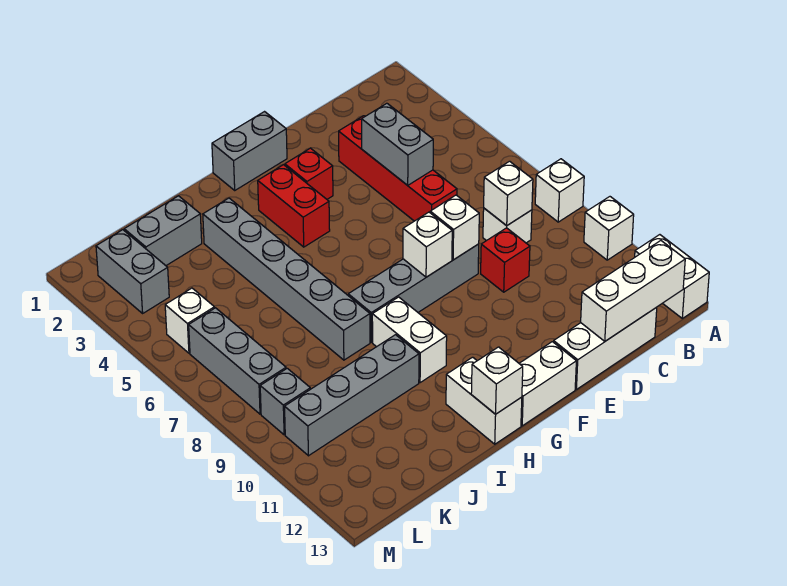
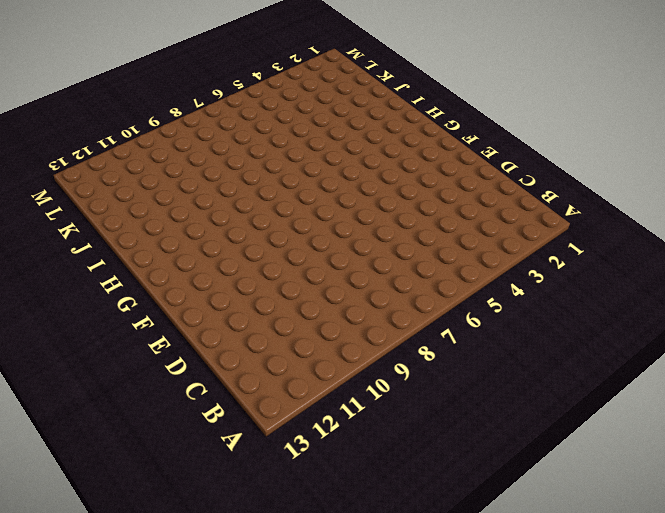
none -> white brick A8 level 1
none -> white brick A10 level 1
none -> white brick A12:A13 level 1

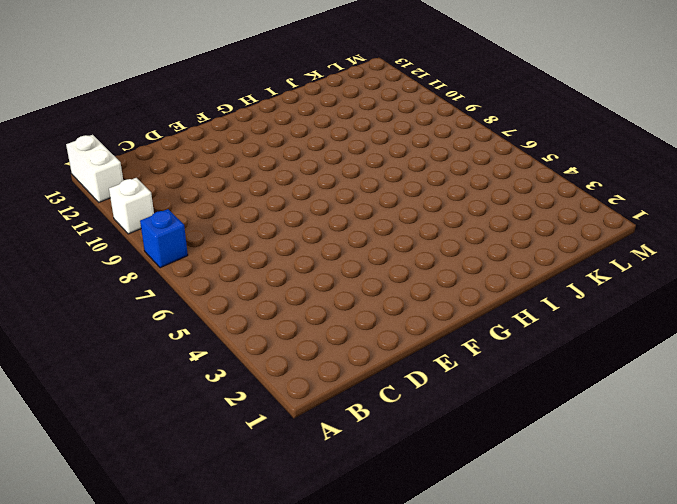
blue brick A8 level 1 -> white brick A8 level 1
none -> white brick C8 level 1
none -> white brick C13:E13 level 1
none -> red brick D3:D6 level 1

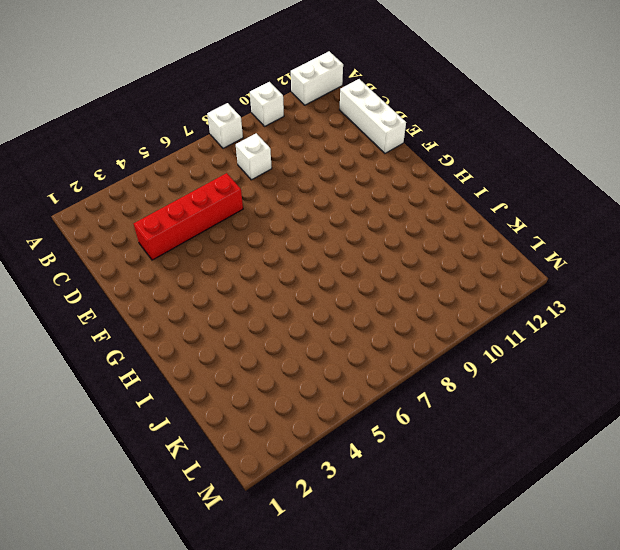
none -> red brick D9 level 1
none -> grey brick E8:H8 level 1
none -> grey brick F1:G1 level 1

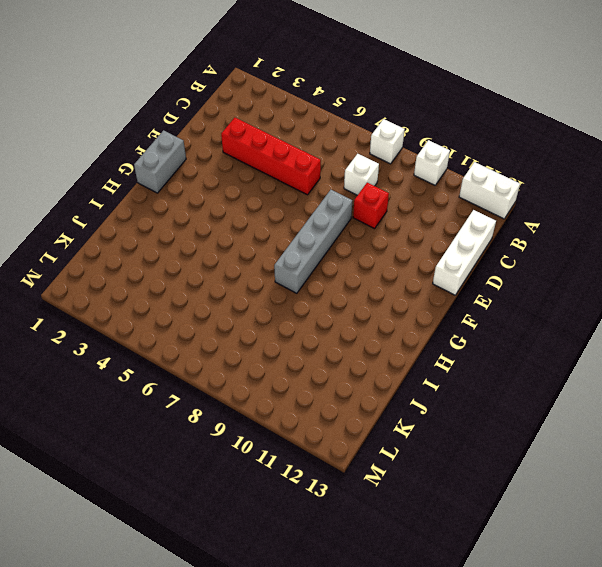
none -> red brick F3 level 1
none -> white brick F13:G13 level 1
none -> red brick G3:G4 level 1

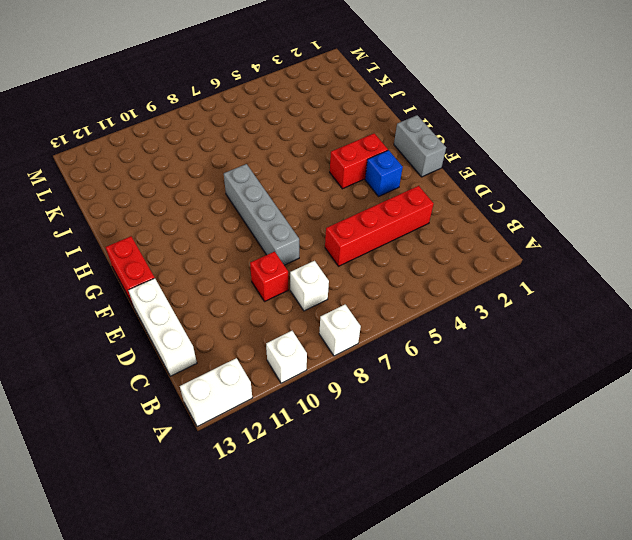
blue brick F3 level 1 -> red brick F3 level 1
red brick F13:G13 level 1 -> white brick F13:G13 level 1
none -> white brick H9:H10 level 1
none -> white brick H12:H13 level 1
none -> grey brick I3:I8 level 1

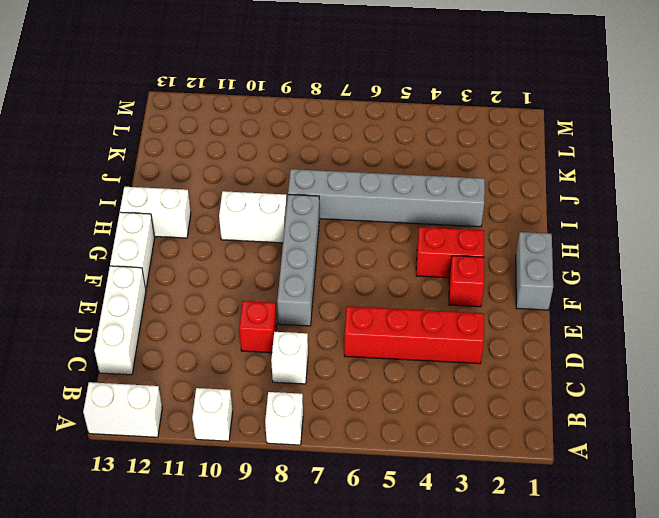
none -> grey brick I10:L10 level 1
none -> grey brick J2:K2 level 1
none -> grey brick L2:L3 level 1

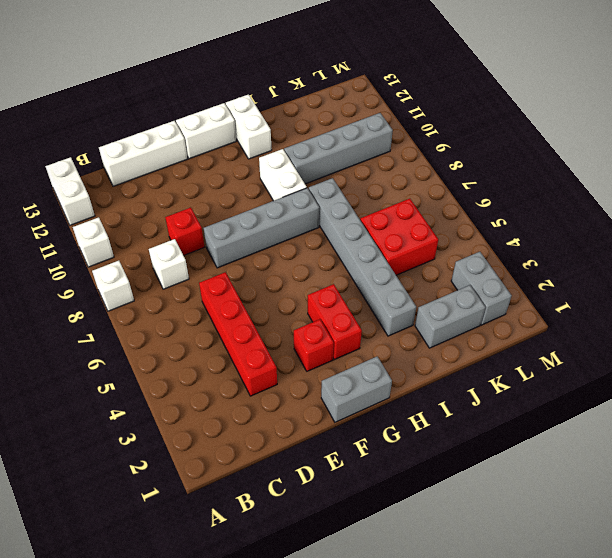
red brick J5:K6 level 1 -> none
none -> white brick L5 level 1
none -> grey brick L6:L8 level 1
none -> grey brick L9 level 1

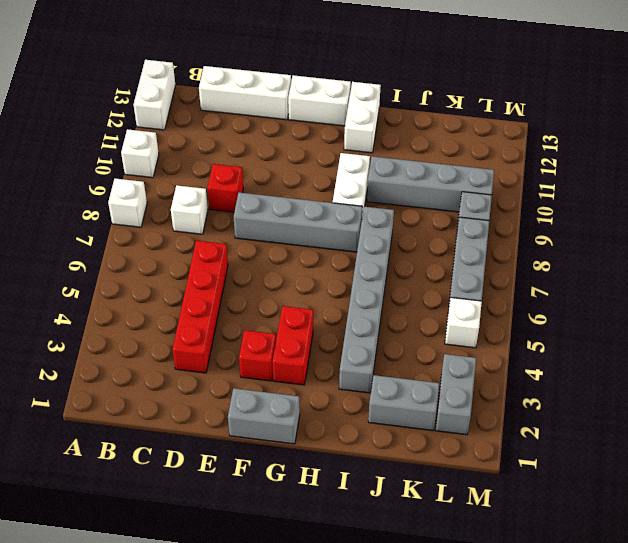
none -> white brick B13:D13 level 2
none -> white brick C8 level 2
none -> grey brick D4:D5 level 2

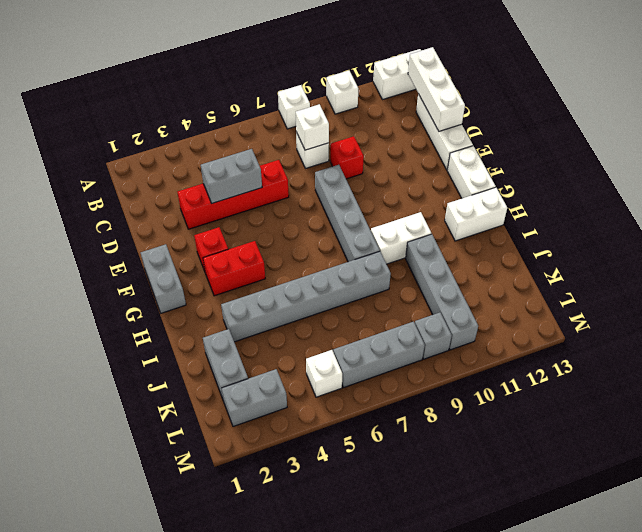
none -> white brick E8 level 2
none -> white brick F8 level 2
none -> white brick H13 level 2

